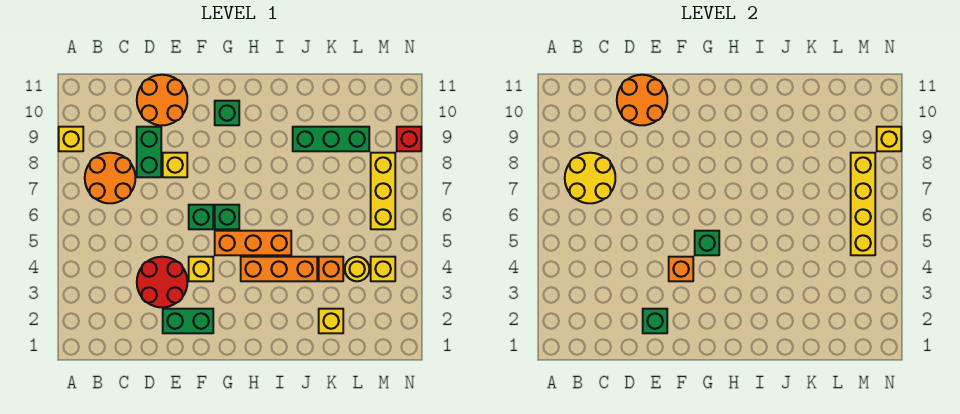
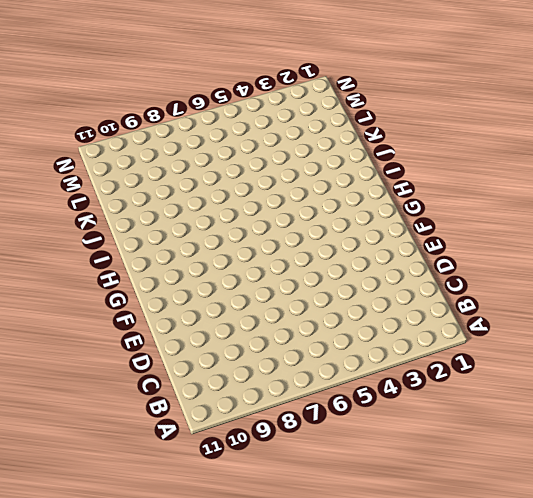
none -> yellow brick A9 level 1
none -> orange round brick B7:C8 level 1
none -> red round brick D3:E4 level 1

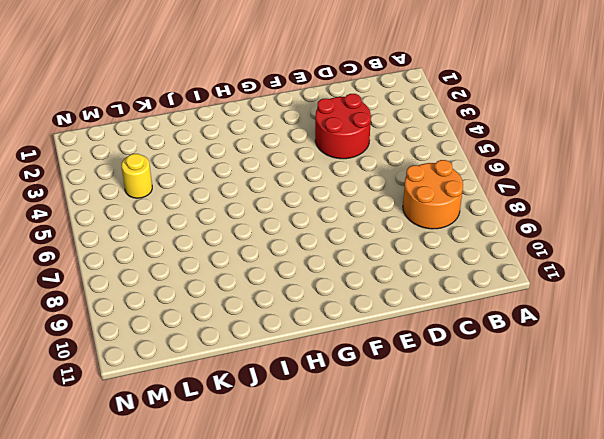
none -> yellow brick A9 level 1
none -> green brick D8:D9 level 1
none -> orange round brick D10:E11 level 1

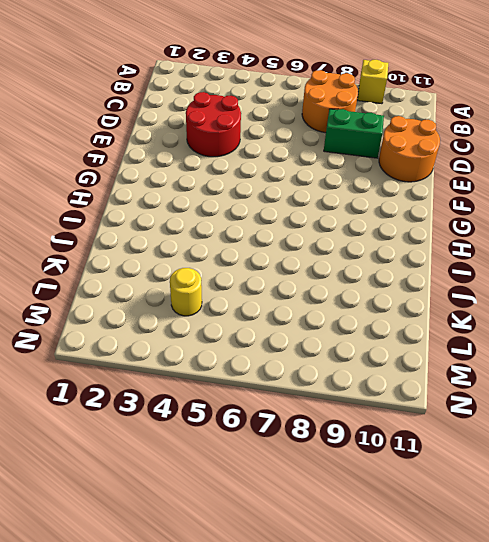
none -> green brick E2:F2 level 1
none -> yellow brick E8 level 1
none -> yellow brick F4 level 1

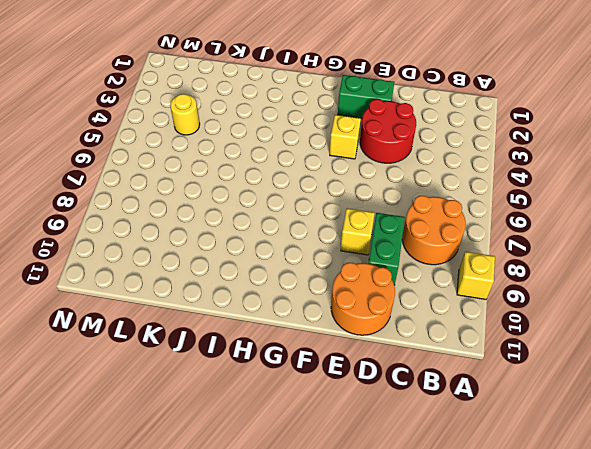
none -> green brick F6 level 1
none -> orange brick G5:I5 level 1
none -> green brick G6 level 1

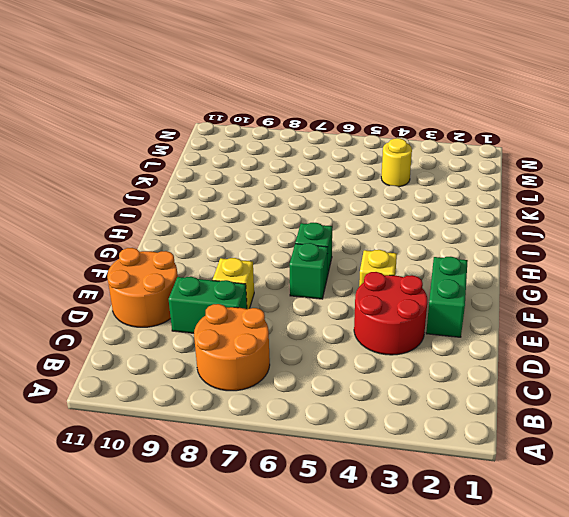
none -> yellow brick A9 level 1
none -> orange brick G5:I5 level 1
none -> green brick G10 level 1

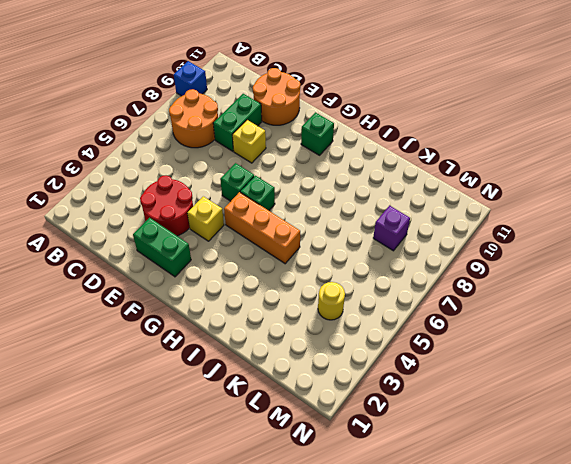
blue brick A9 level 1 -> yellow brick A9 level 1
purple brick L8 level 1 -> none
none -> orange brick H4:J4 level 1
none -> green brick J9:L9 level 1
none -> yellow brick K2 level 1

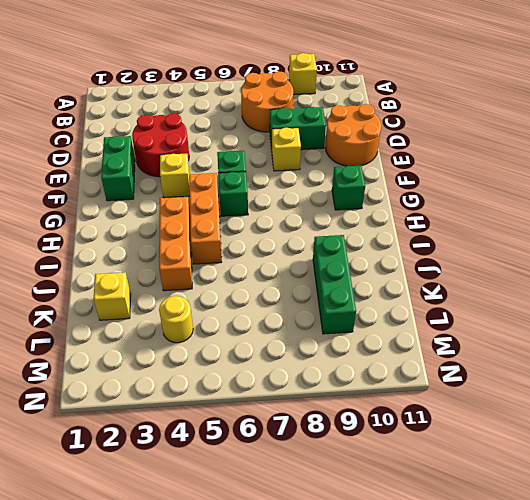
none -> orange brick K4 level 1
none -> yellow brick M4 level 1
none -> yellow brick M6:M8 level 1

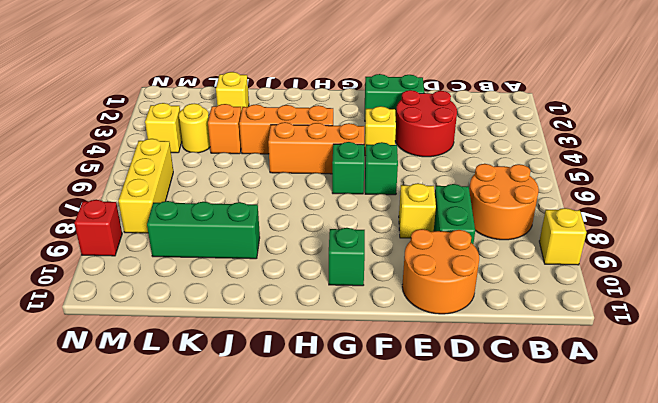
none -> yellow round brick B7:C8 level 2
none -> orange round brick D10:E11 level 2
none -> green brick E2 level 2

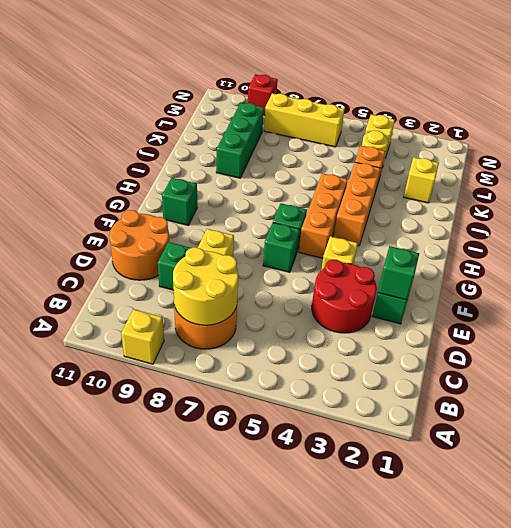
none -> orange round brick D10:E11 level 2
none -> orange brick F4 level 2
none -> green brick G5 level 2

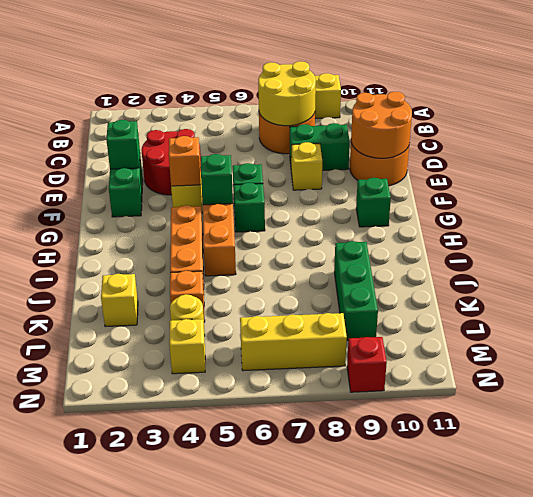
none -> yellow brick M5:M8 level 2
none -> yellow brick N9 level 2

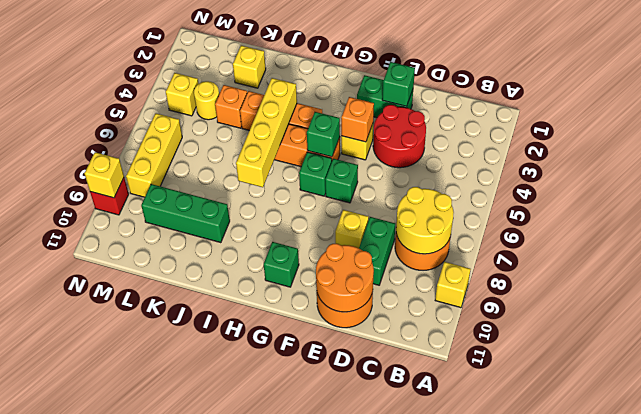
yellow brick I4:I7 level 2 -> yellow brick M5:M8 level 2

